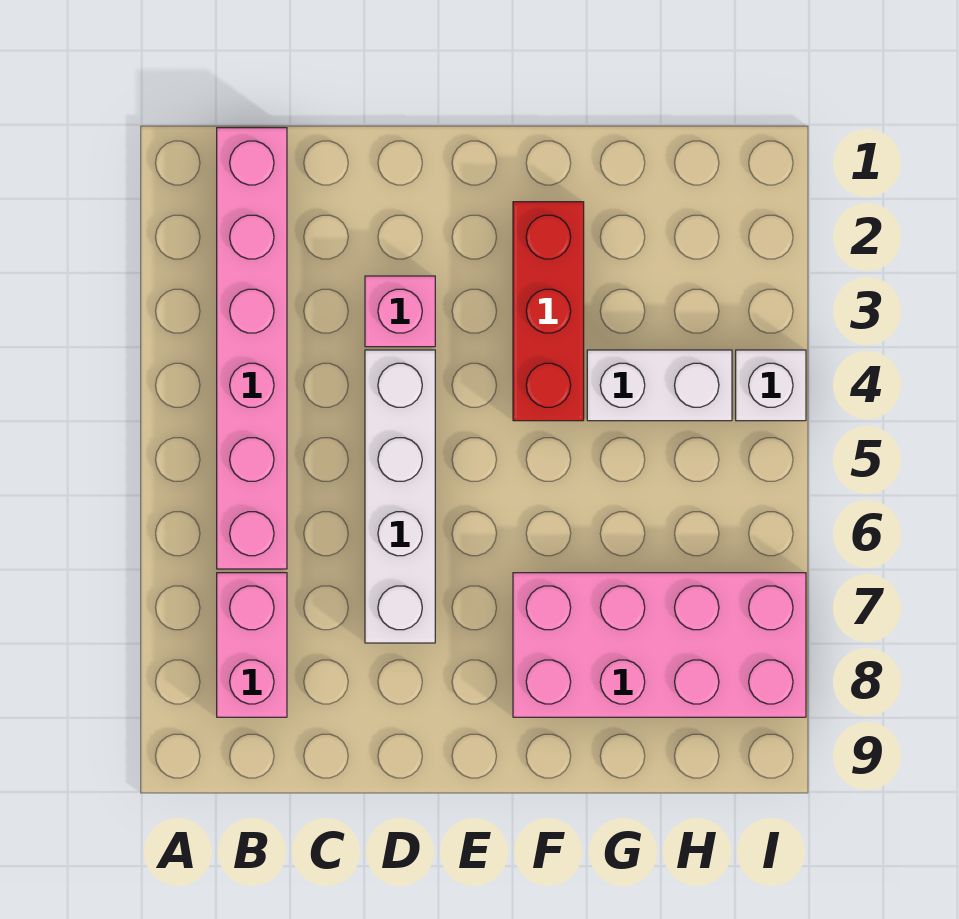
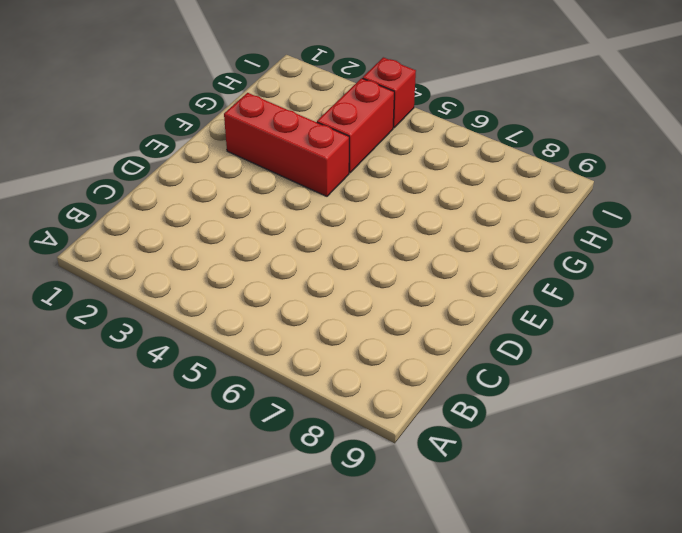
red brick G4:H4 level 1 -> white brick G4:H4 level 1
red brick I4 level 1 -> white brick I4 level 1
none -> pink brick B1:B6 level 1
none -> pink brick B7:B8 level 1

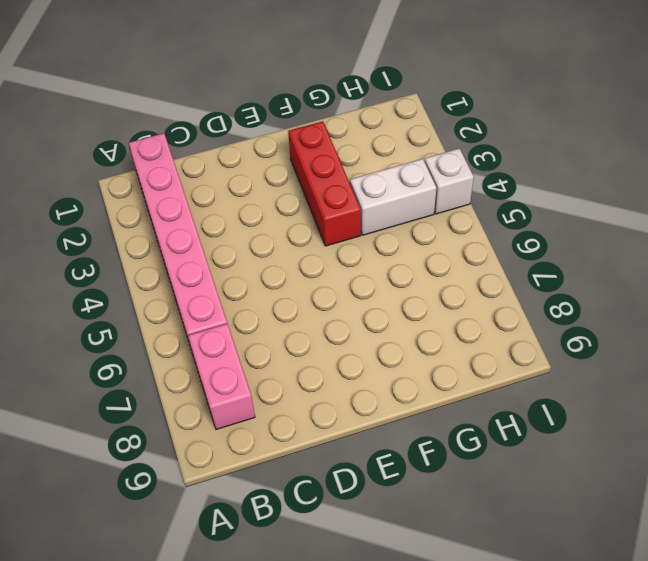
none -> pink brick D3 level 1
none -> white brick D4:D7 level 1

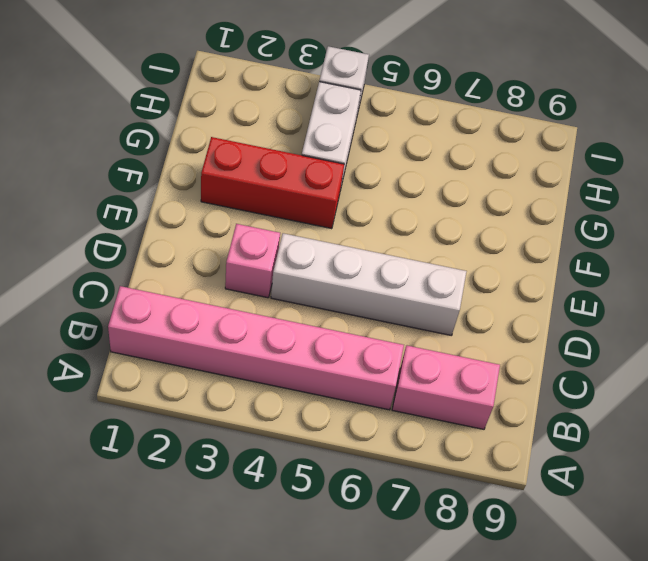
none -> pink brick F7:I8 level 1

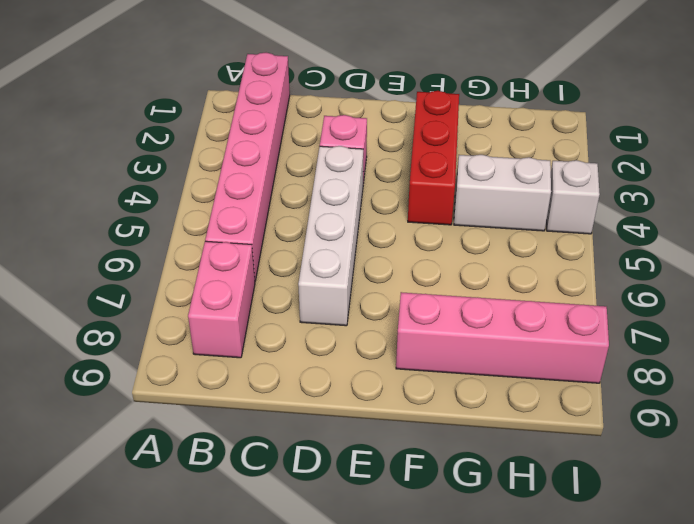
pink brick F8:I8 level 1 -> pink brick F7:I8 level 1

